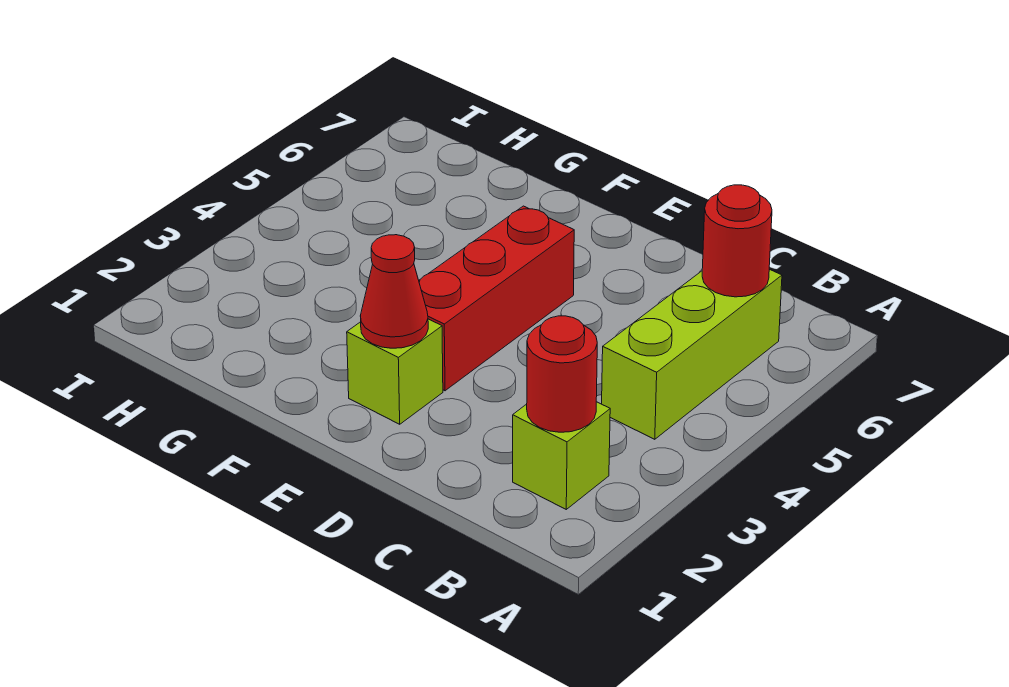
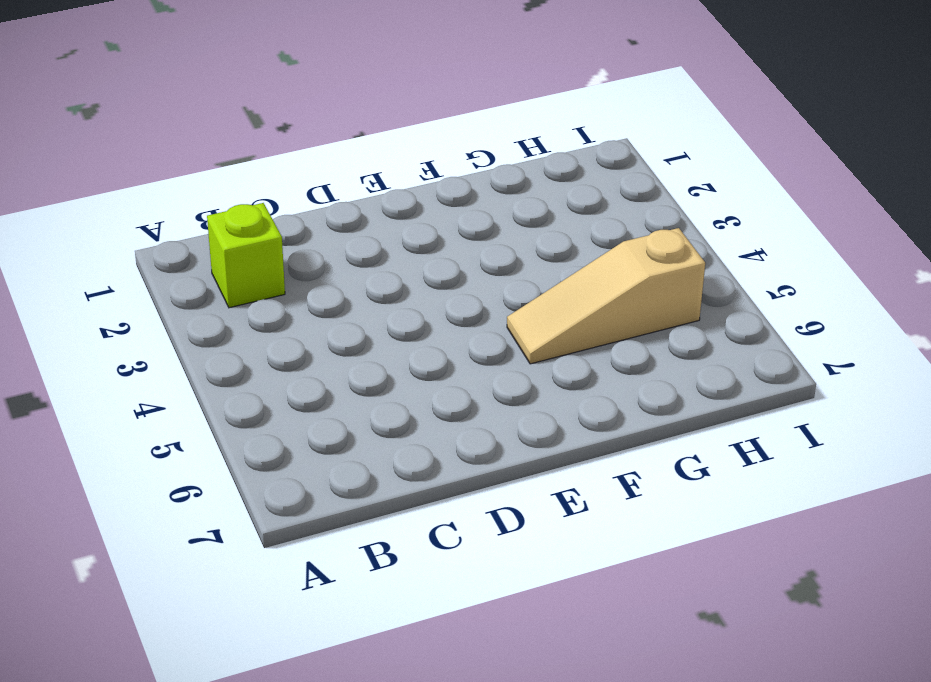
tan slope F5:H5 level 1 top H -> none
none -> lime brick B4:B6 level 1
none -> lime brick E2 level 1

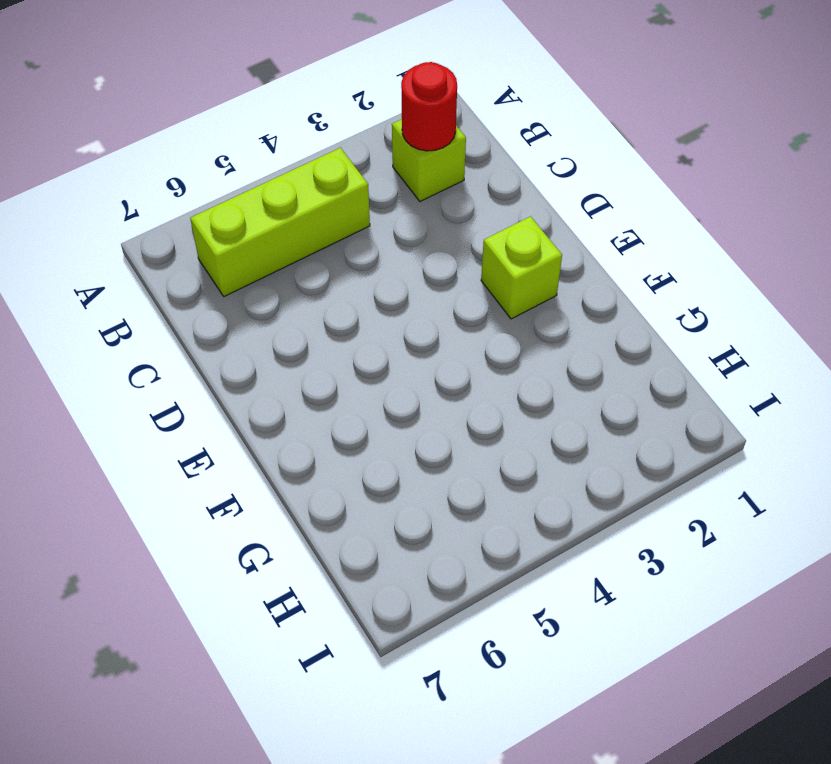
none -> red brick E3:E5 level 1
none -> red round brick B6 level 2

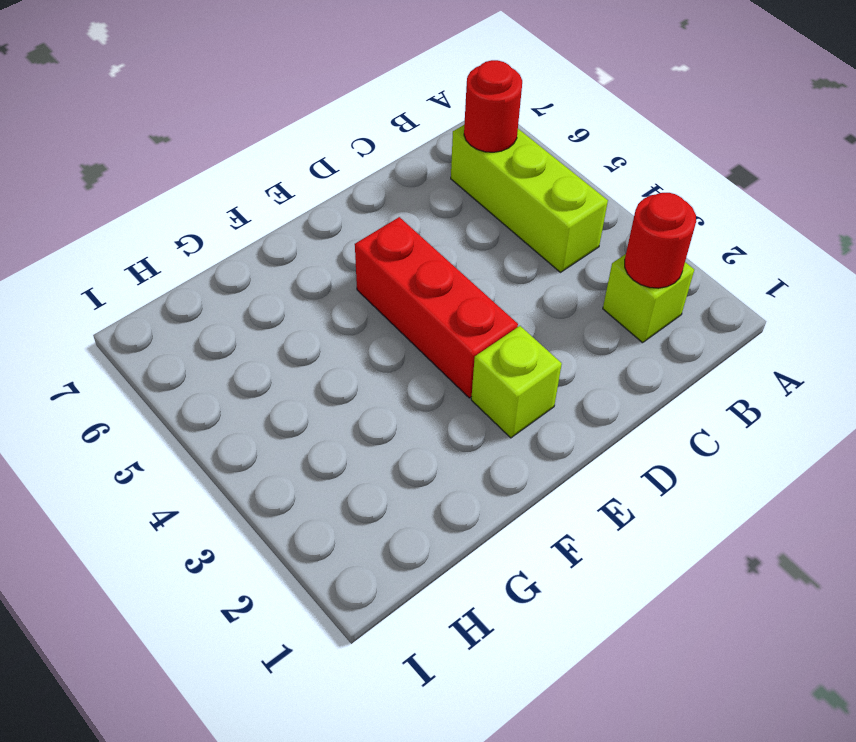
none -> red cone E2 level 2

